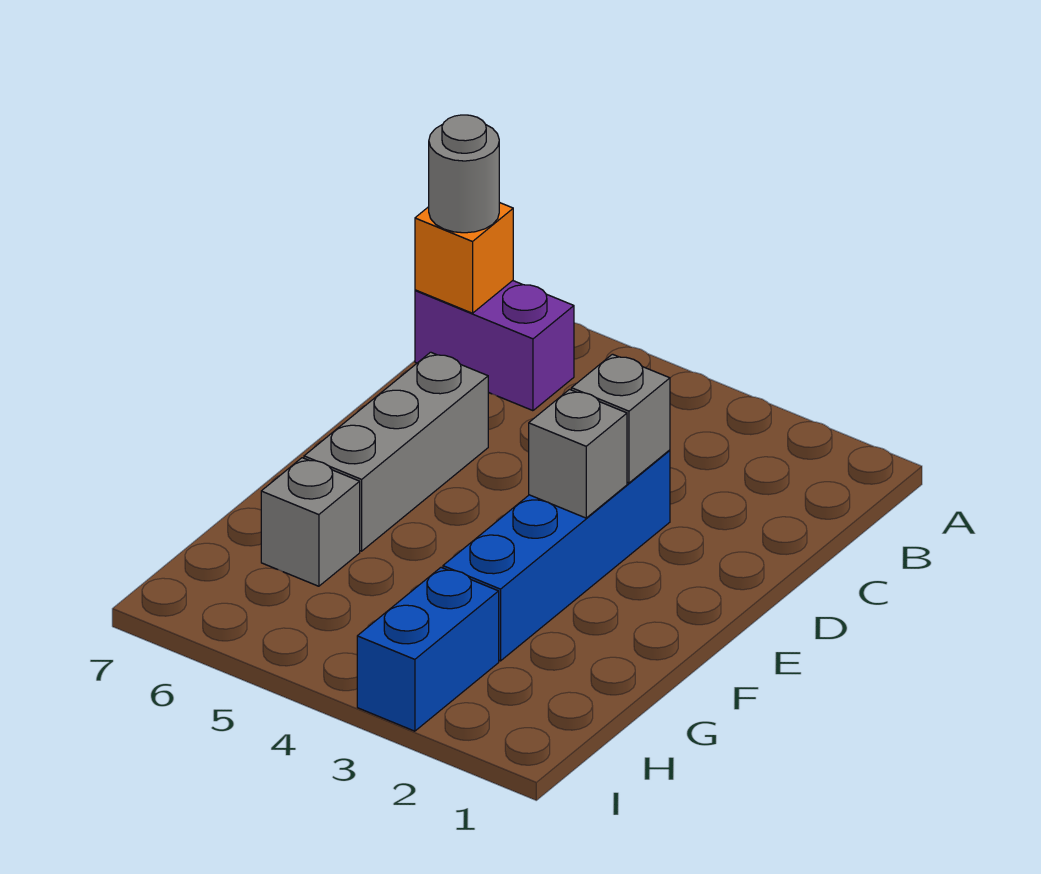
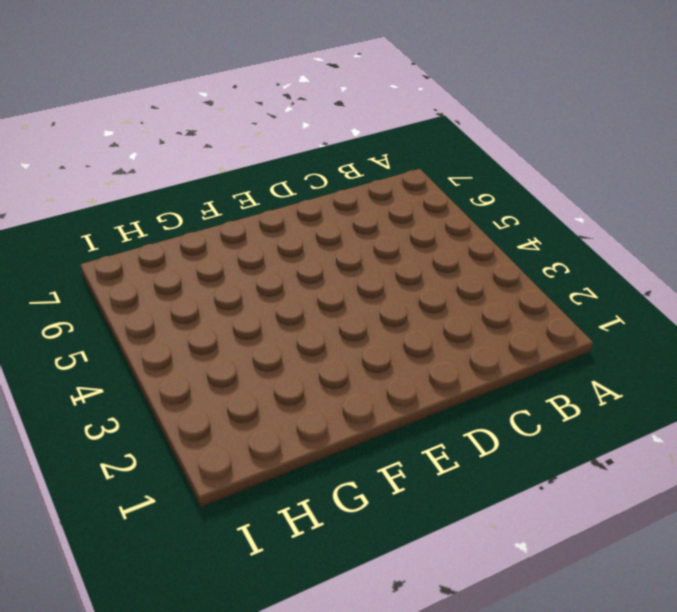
none -> purple brick B6:B7 level 1
none -> blue brick D3:G3 level 1

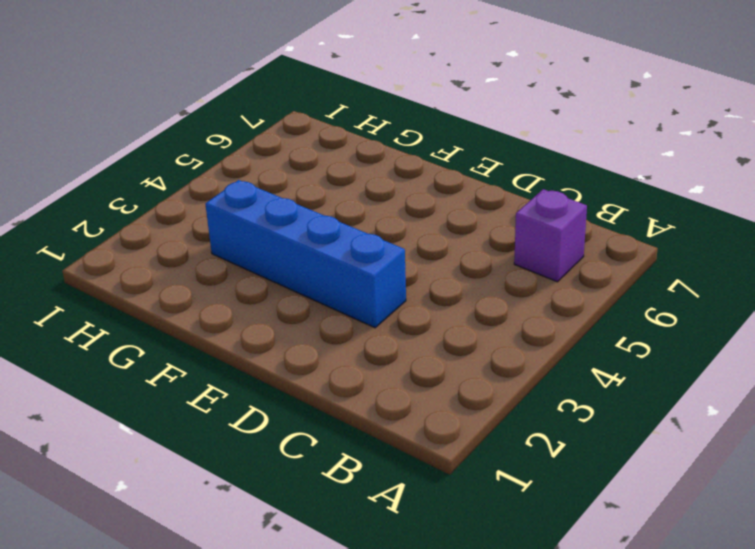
purple brick B6 level 1 -> purple brick B6:B7 level 1
none -> grey brick D6:F6 level 1
none -> grey brick G6 level 1

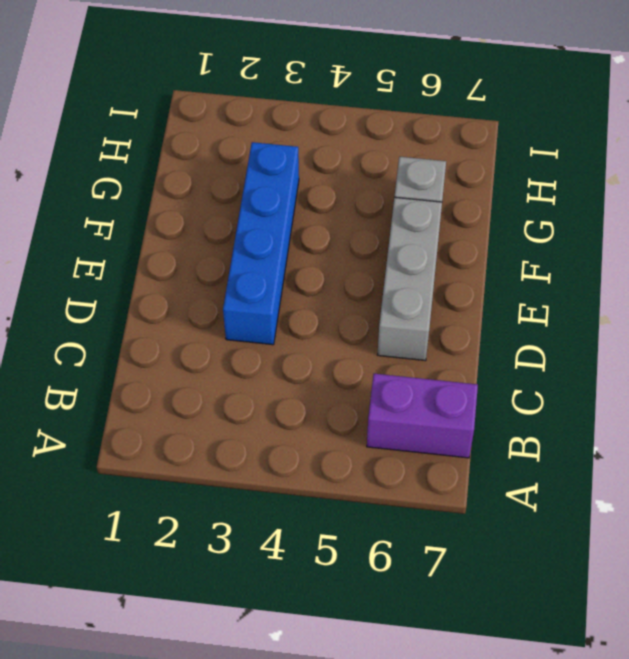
none -> blue brick H3:I3 level 1
none -> orange brick B7 level 2

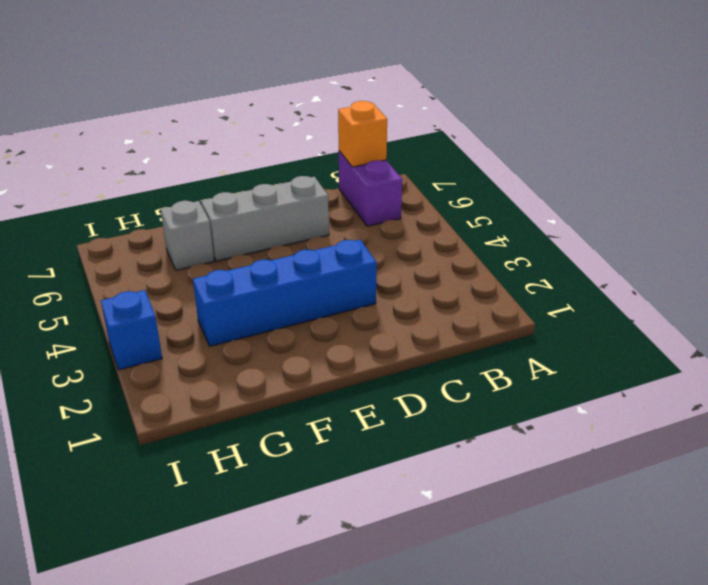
blue brick I3 level 1 -> blue brick H3:I3 level 1
none -> grey brick D3 level 2
none -> grey brick E3 level 2

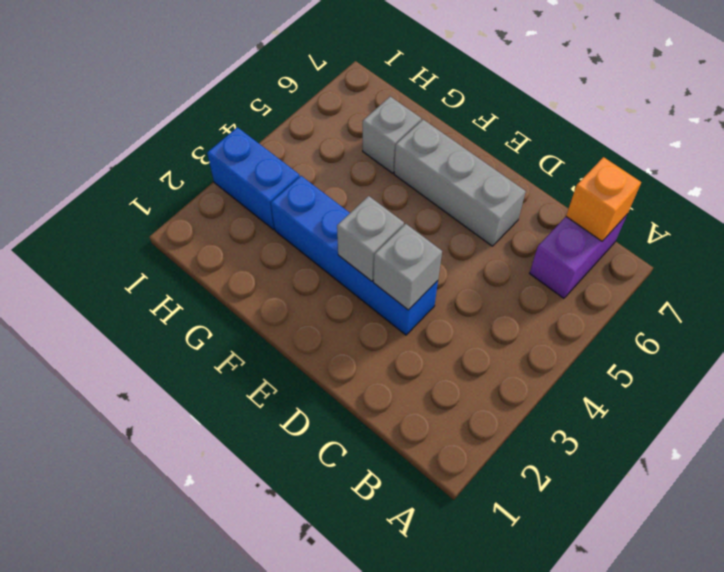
none -> grey round brick B7 level 3

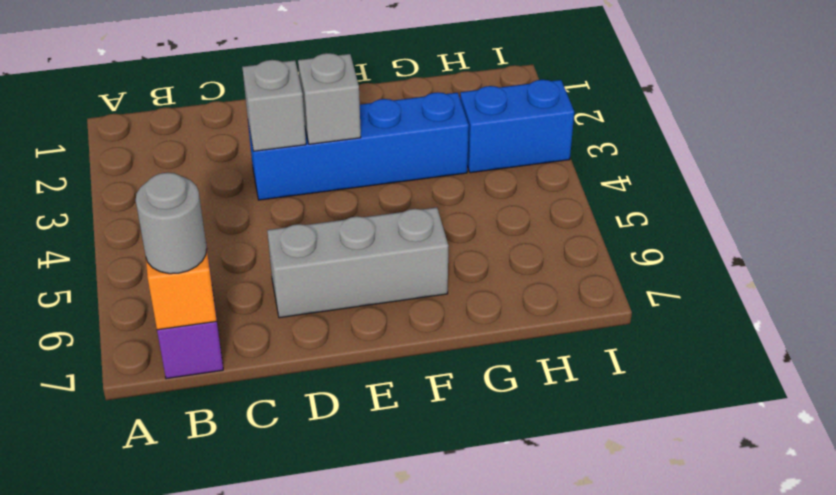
none -> grey brick G6 level 1

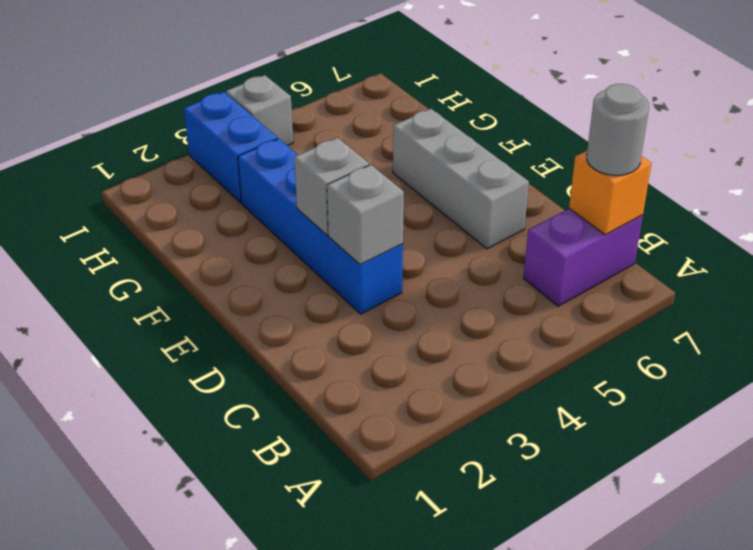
grey brick I4 level 1 -> grey brick G6 level 1

